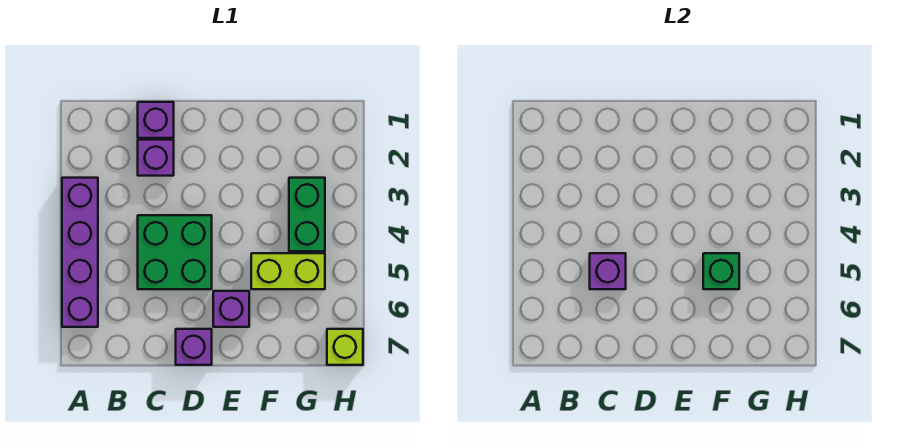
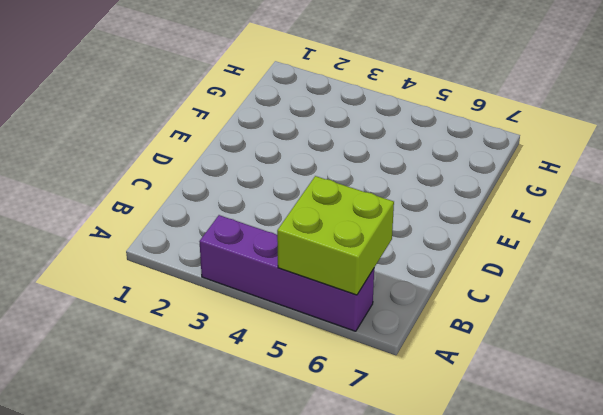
lime brick A5:B6 level 2 -> none
none -> purple brick C1 level 1
none -> purple brick C2 level 1

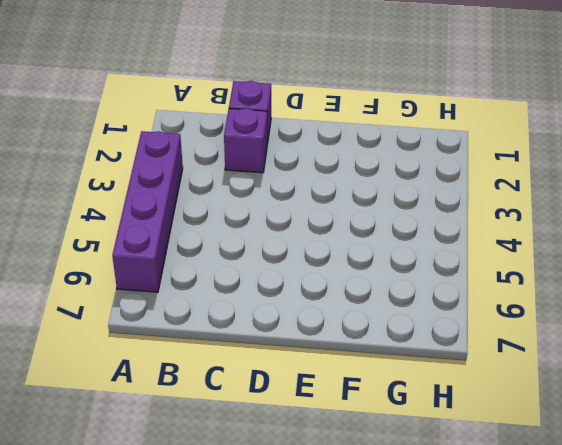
none -> green brick C4:D5 level 1
none -> purple brick D7 level 1

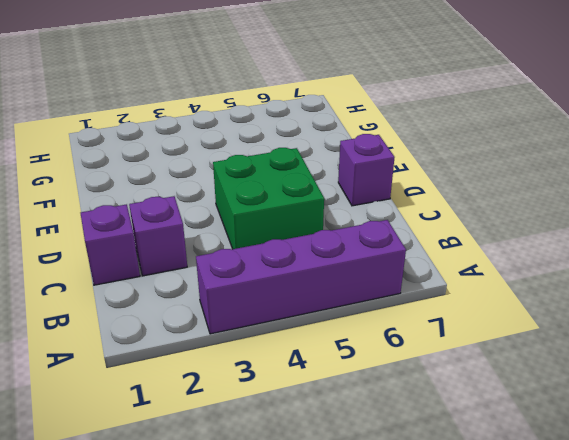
none -> purple brick E6 level 1
none -> lime brick F5:G5 level 1

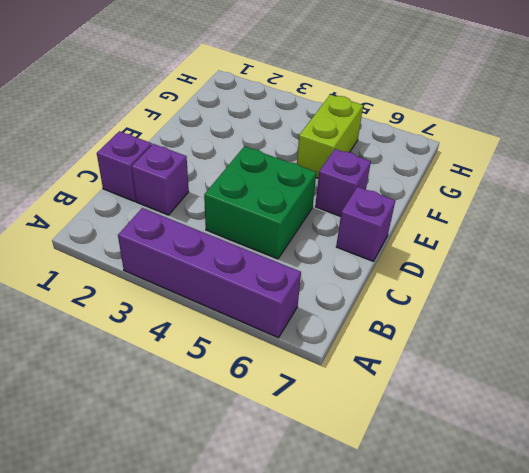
none -> green brick G3:G4 level 1
none -> lime brick H7 level 1

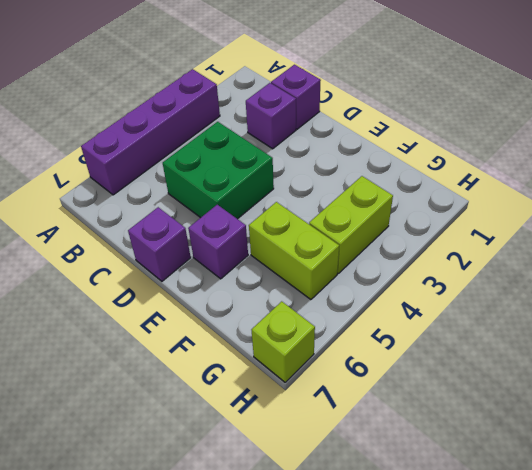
lime brick G3:G4 level 1 -> green brick G3:G4 level 1
none -> purple brick C5 level 2
none -> green brick F5 level 2

